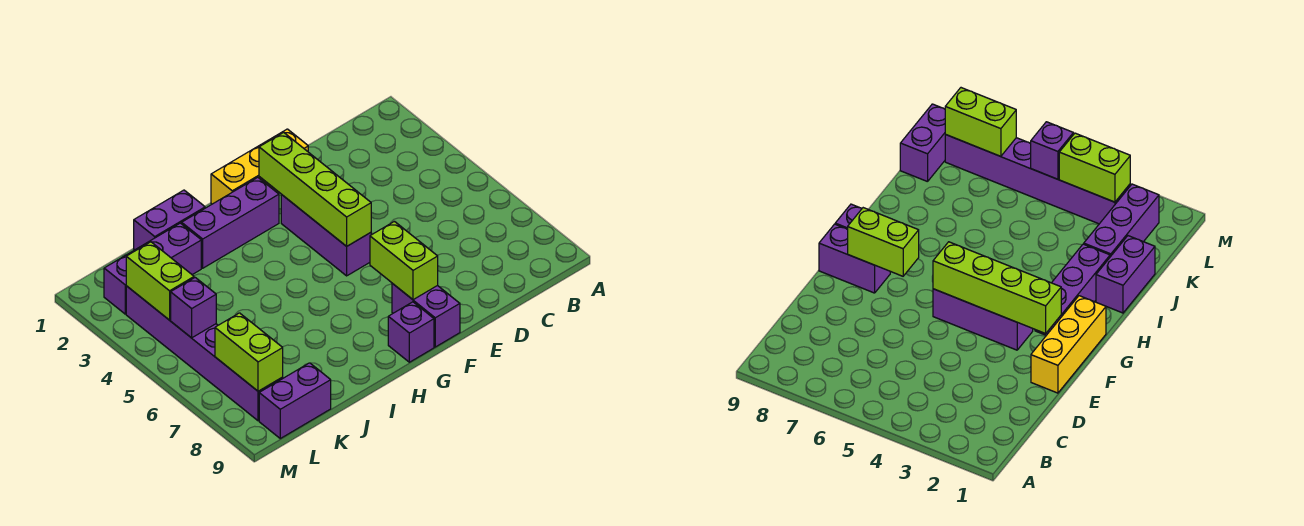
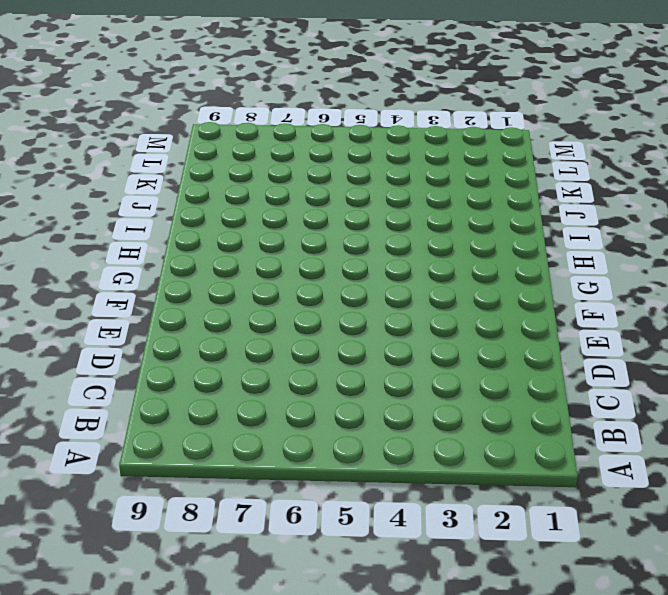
none -> yellow brick E1:G1 level 1
none -> purple brick F3:F5 level 1
none -> purple brick F8:F9 level 1

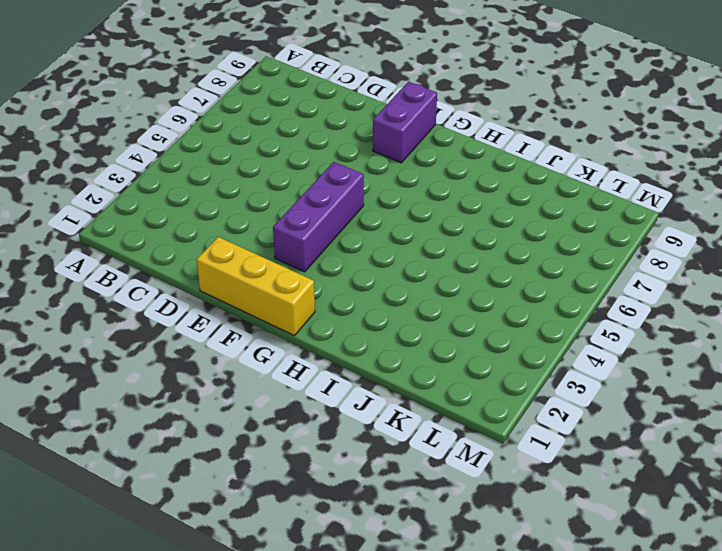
none -> purple brick G2:I2 level 1
none -> purple brick G9 level 1
none -> purple brick I1:J1 level 1

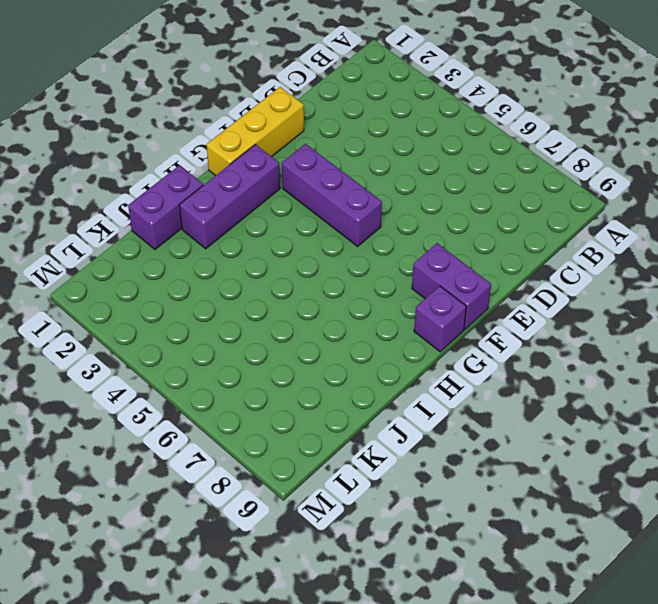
none -> purple brick J2:L2 level 1
none -> purple brick K9:L9 level 1
none -> purple brick L3:L8 level 1

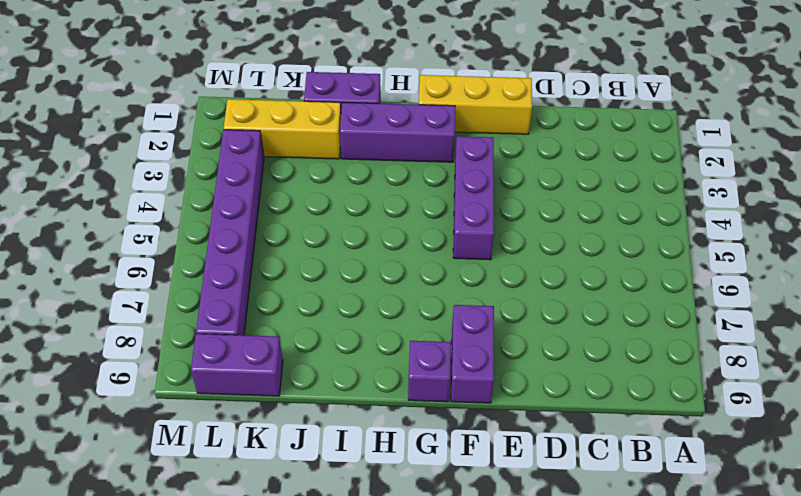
yellow brick J2:L2 level 1 -> purple brick J2:L2 level 1
none -> lime brick F2:F5 level 2
none -> lime brick F7:F8 level 2
none -> lime brick L3:L4 level 2

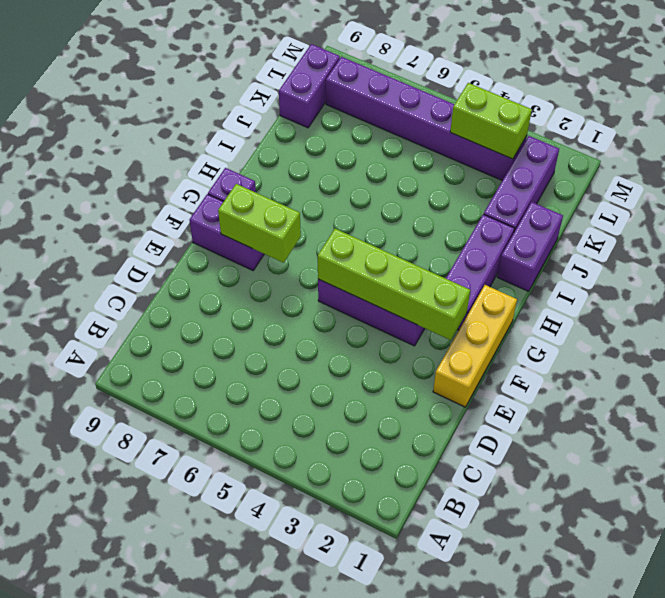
none -> purple brick L5 level 2
none -> lime brick L7:L8 level 2

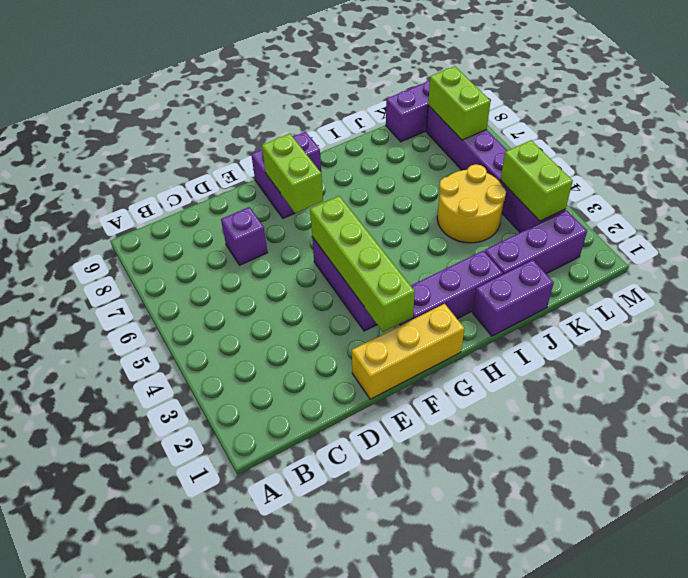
purple brick D7 level 1 -> purple brick L5 level 2
yellow round brick J4:K5 level 1 -> none

